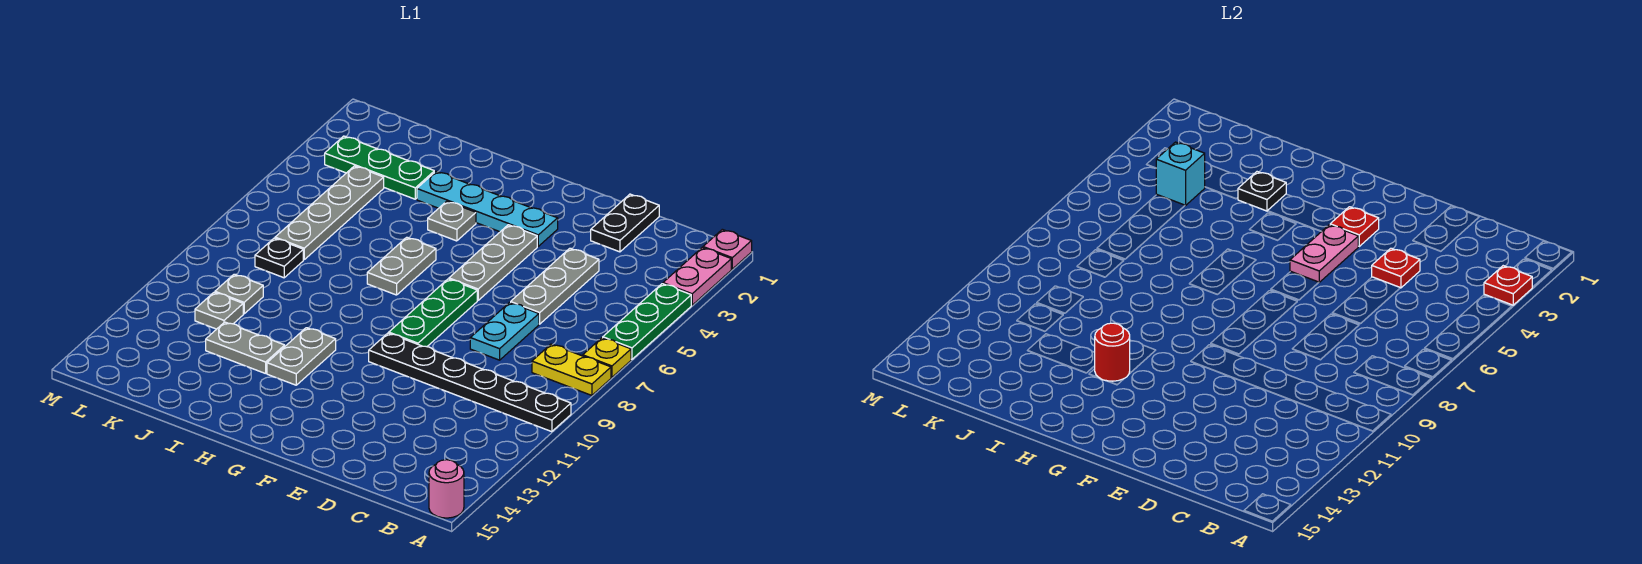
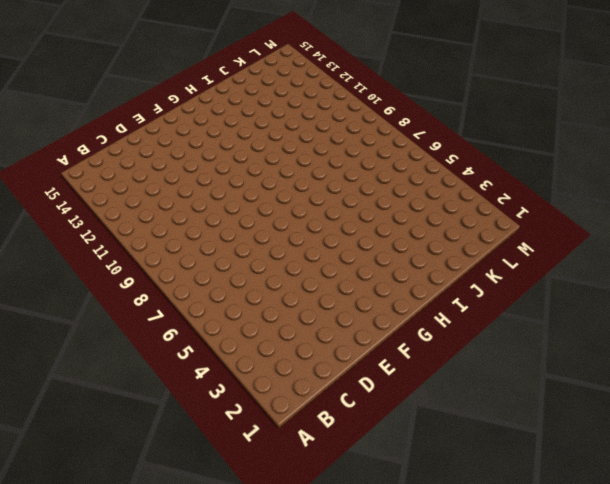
none -> pink plate A1 level 1
none -> pink plate A2:A3 level 1
none -> green plate A4:A6 level 1

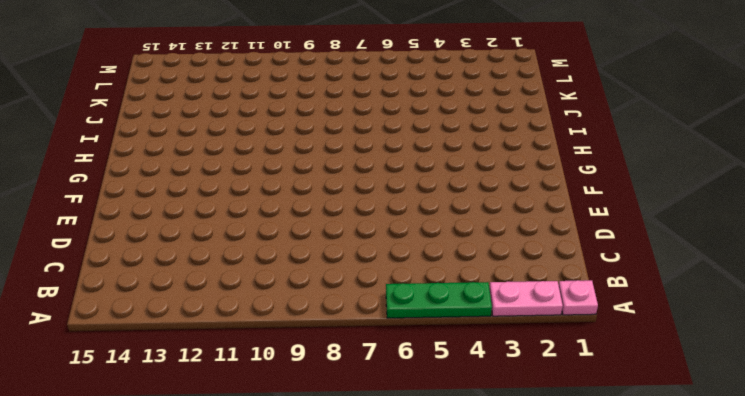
none -> yellow plate A7 level 1
none -> yellow plate A8:B8 level 1
none -> black plate A10:F10 level 1

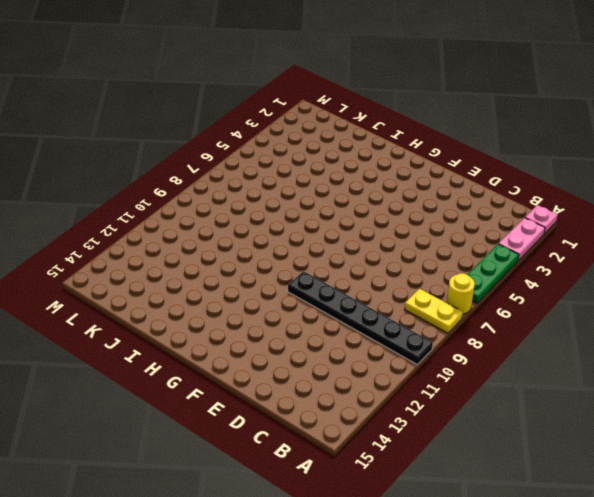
yellow round brick A7 level 1 -> yellow plate A7 level 1
none -> pink round brick A15 level 1
none -> black plate D1:D2 level 1
none -> grey plate D4:D6 level 1

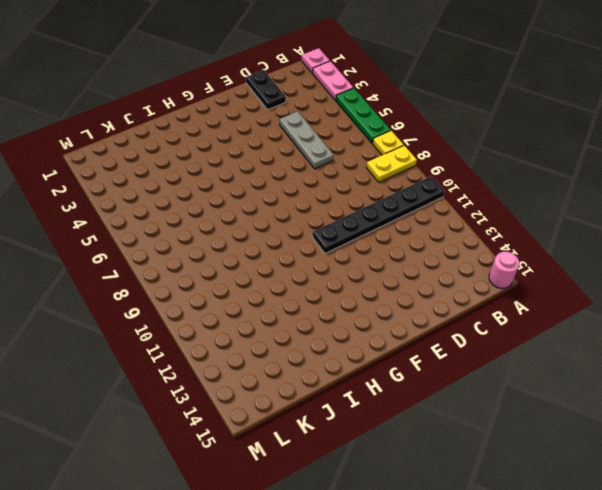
none -> cyan plate D7:D8 level 1
none -> cyan plate F3:I3 level 1
none -> grey plate F4:F6 level 1

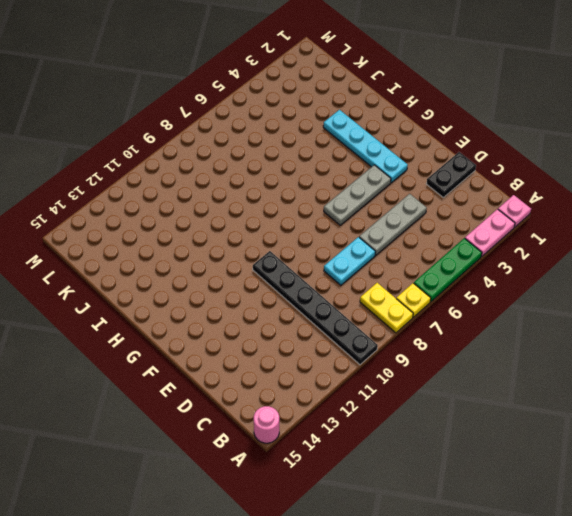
none -> green plate F7:F9 level 1
none -> grey plate H4 level 1
none -> grey plate H6:H7 level 1

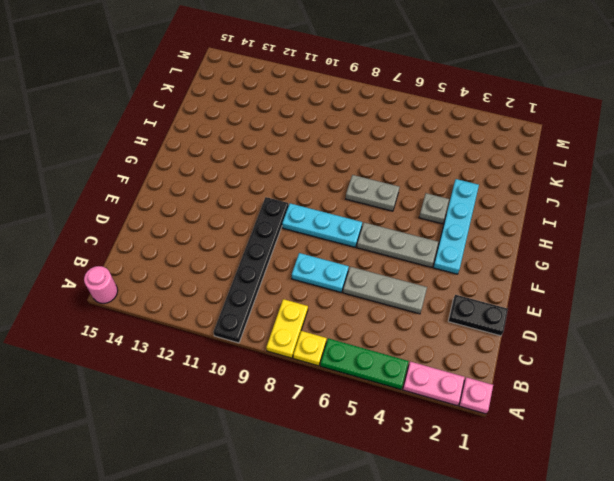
cyan plate F7:F9 level 1 -> green plate F7:F9 level 1
none -> grey plate H11:H12 level 1
none -> grey plate I12:J12 level 1
none -> green plate J3:L3 level 1

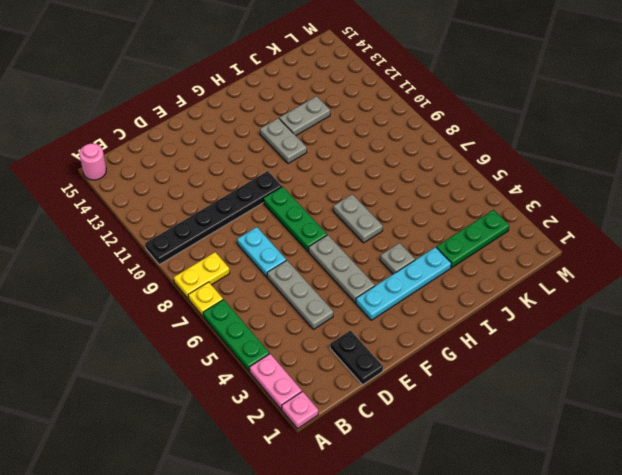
none -> grey plate K4:K7 level 1
none -> black plate K8 level 1
none -> grey plate K10 level 1

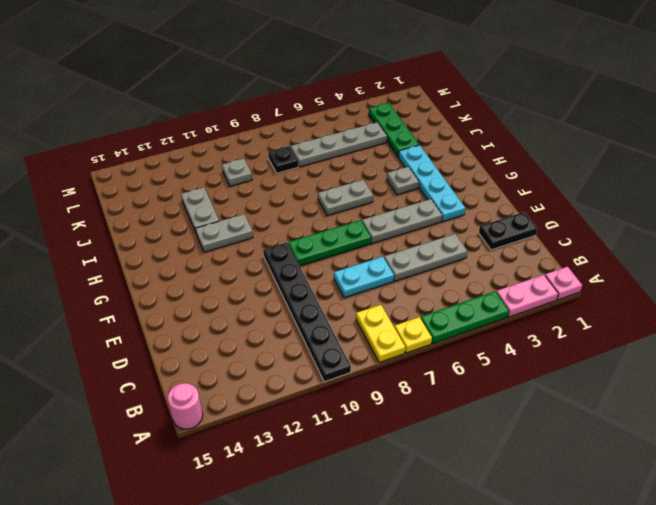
none -> grey plate K11 level 1
none -> red plate A3 level 2
none -> red plate D4 level 2

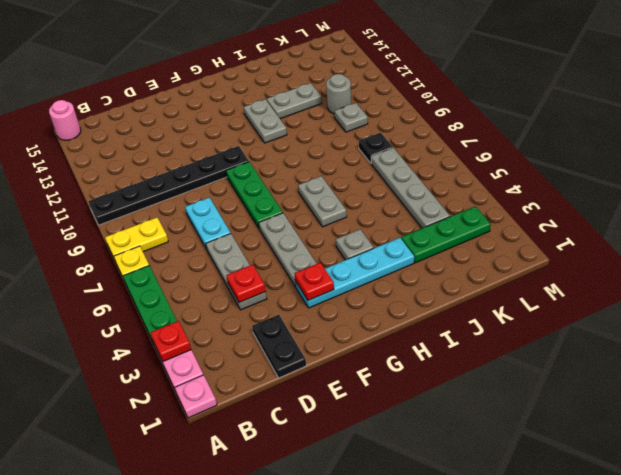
grey round brick K11 level 1 -> grey plate K11 level 1
none -> pink plate F4:F5 level 2
none -> red round brick H12 level 2
none -> black plate I3 level 2

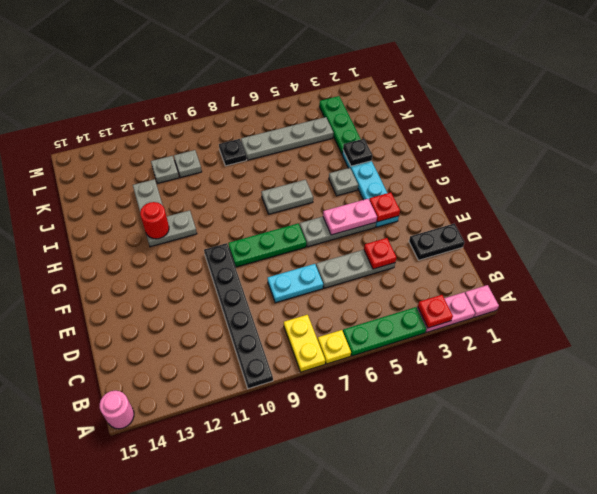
none -> cyan brick K4 level 2

